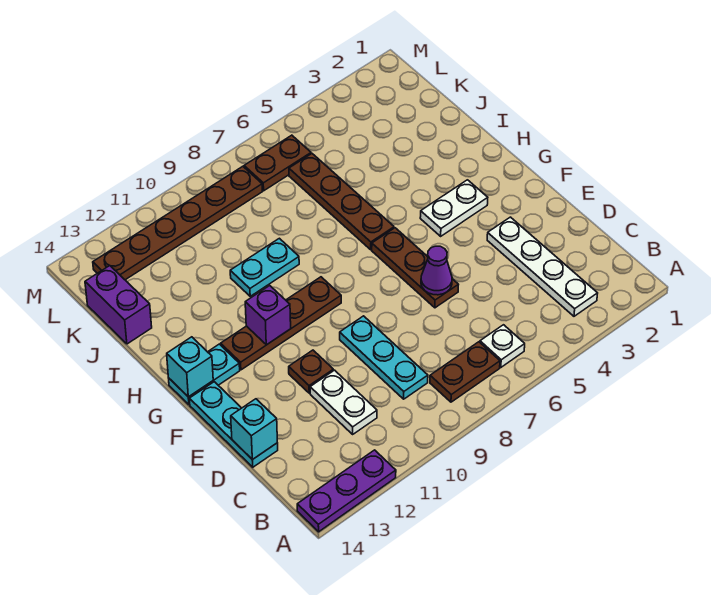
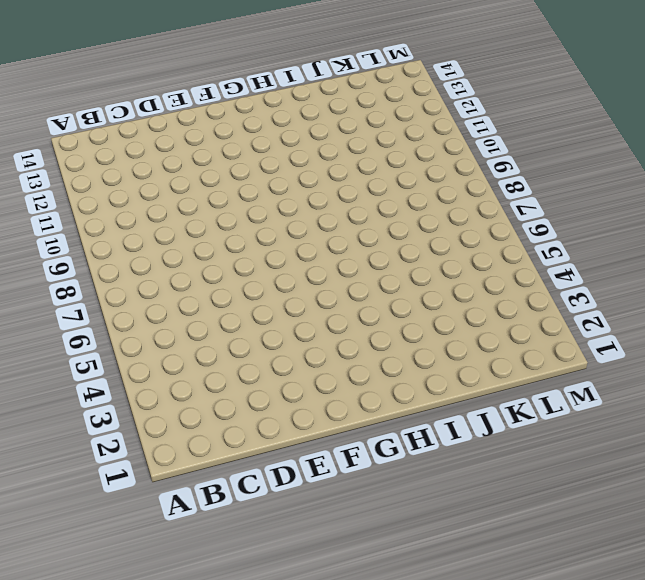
none -> purple plate A12:A14 level 1
none -> white plate B3:E3 level 1
none -> white plate B6 level 1

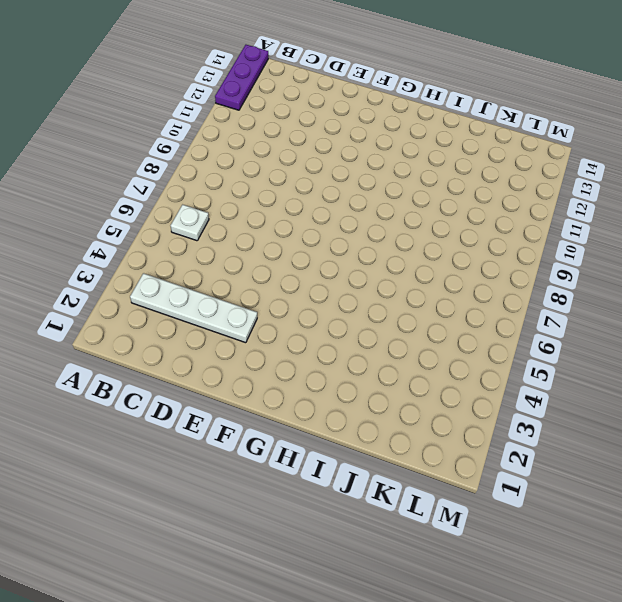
none -> brown plate B7:B8 level 1
none -> cyan plate C9:E9 level 1
none -> white plate C11:D11 level 1

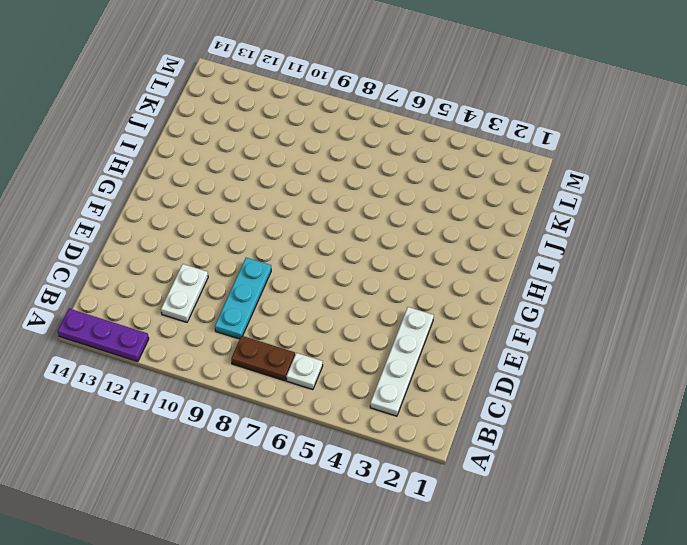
none -> cyan plate D14:F14 level 1
none -> brown plate E6:G6 level 1
none -> brown plate E11 level 1

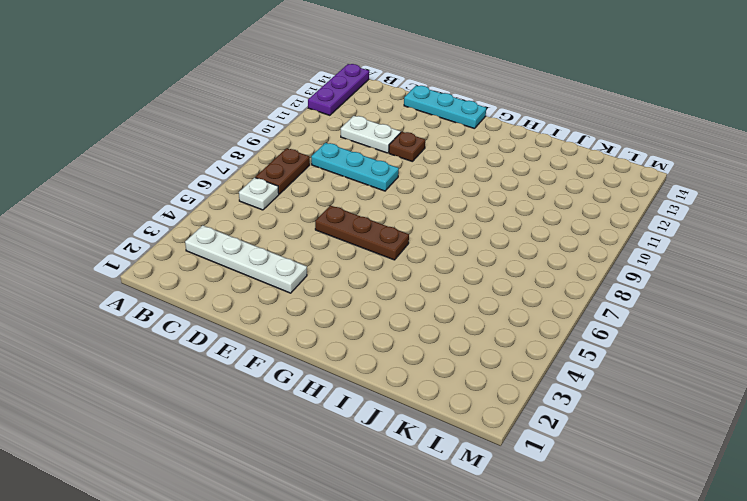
none -> white plate G3:G4 level 1
none -> brown plate G9:G12 level 1
none -> cyan plate G13:G14 level 1

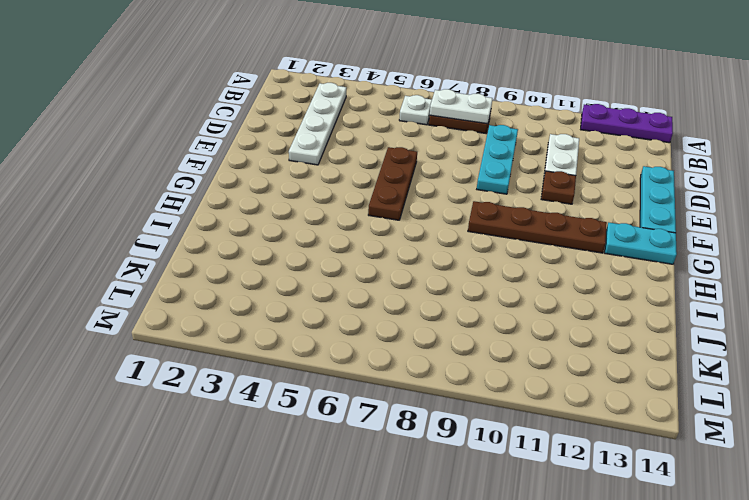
white plate B7:B8 level 2 -> white plate G3:G4 level 1
none -> brown plate H6:K6 level 1
none -> cyan plate I9:I10 level 1
none -> purple brick J14:K14 level 1

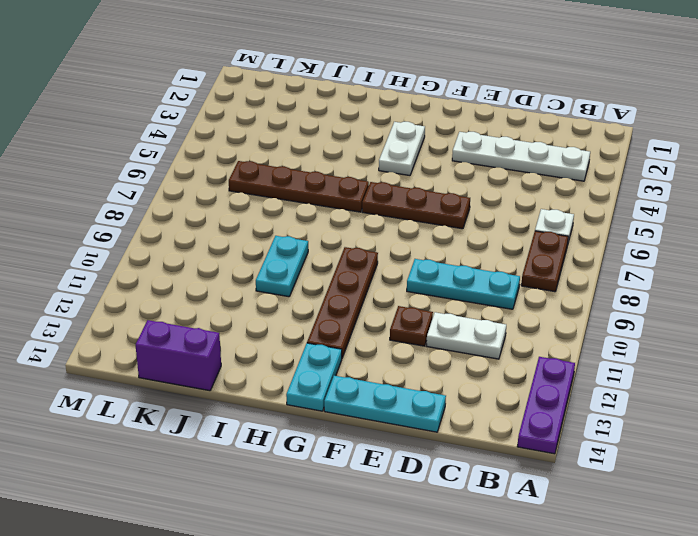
none -> brown plate L6:L7 level 1
none -> brown plate L8:L13 level 1
none -> cyan brick D14 level 2

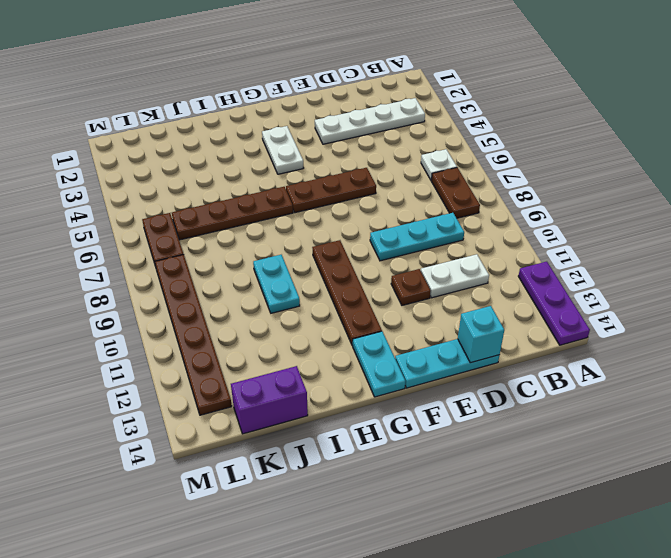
none -> purple cone E6 level 2
none -> purple brick G11 level 2
none -> cyan brick G14 level 2

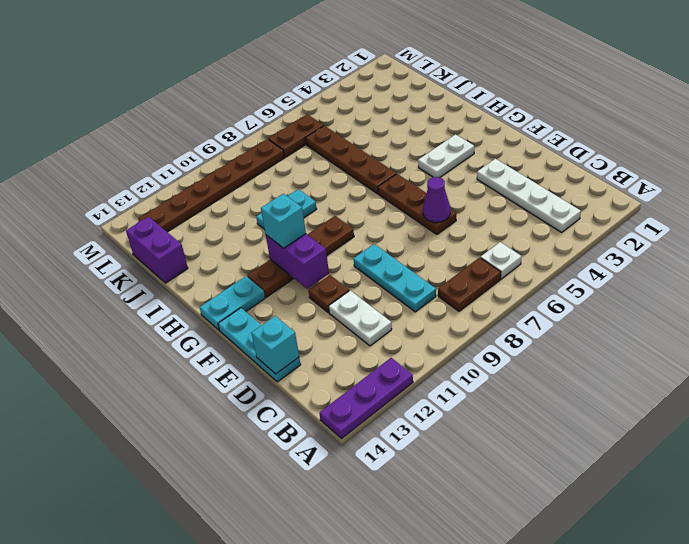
purple brick F11:G11 level 2 -> purple brick G11 level 2
cyan brick G11 level 3 -> cyan brick G14 level 2

